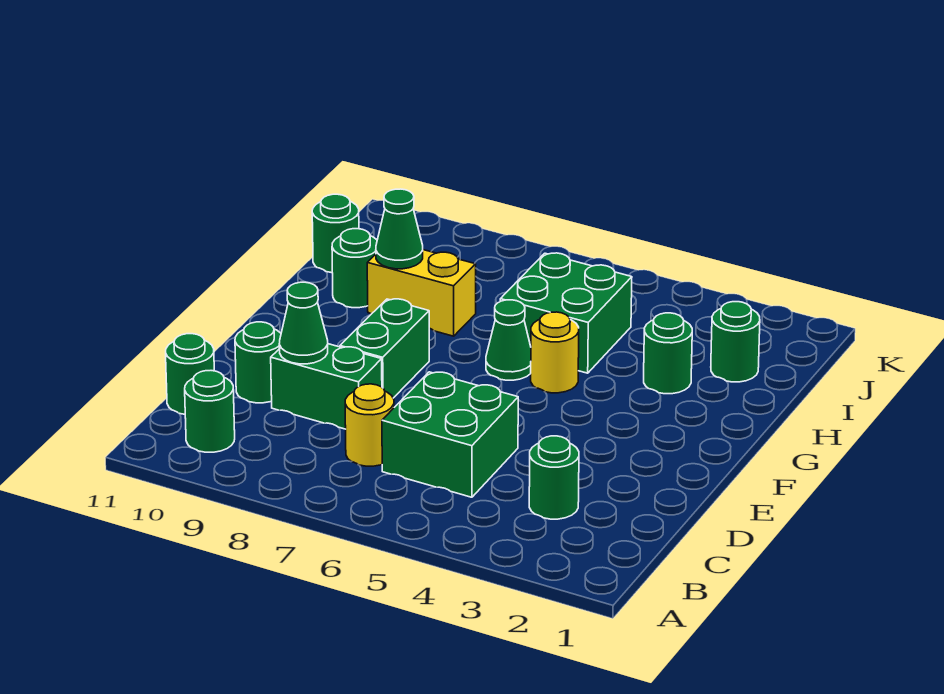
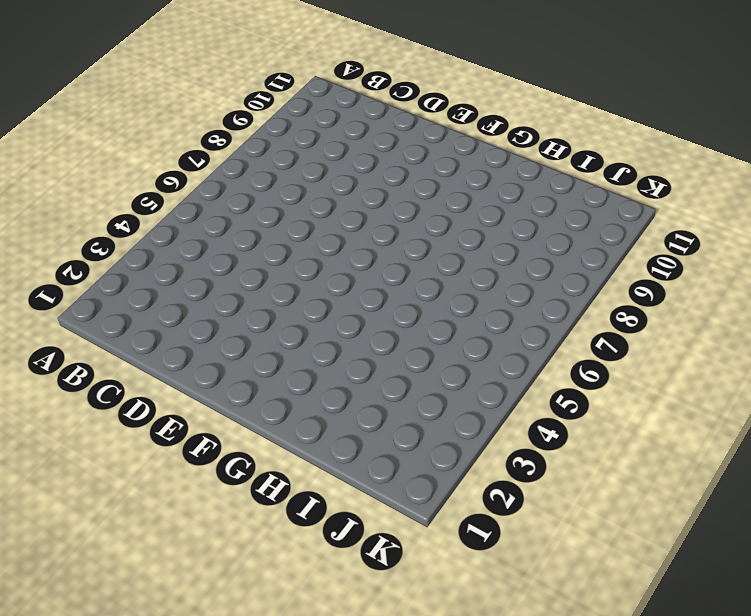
none -> green round brick B10 level 1
none -> green round brick C3 level 1
none -> green brick C5:D6 level 1

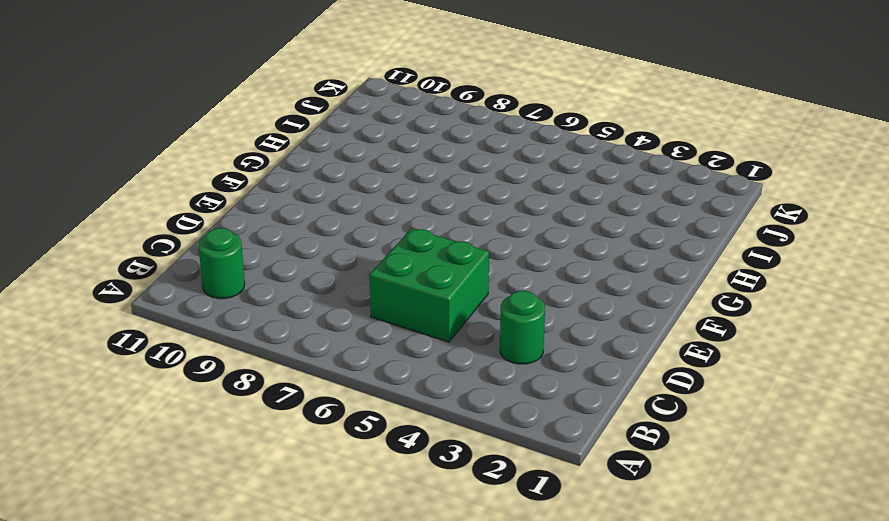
none -> yellow round brick C7 level 1
none -> green round brick C11 level 1
none -> green brick D8:D9 level 1

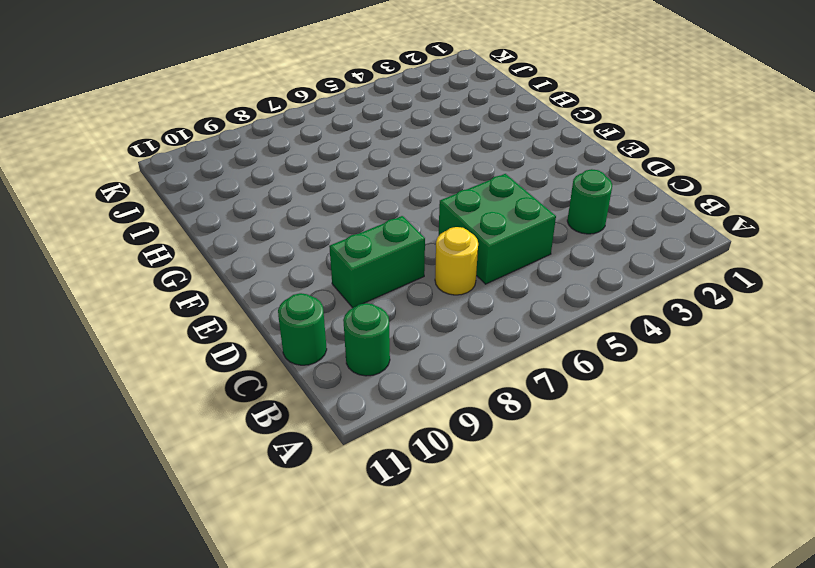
none -> green round brick D10 level 1
none -> green brick E8:F8 level 1
none -> yellow round brick G5 level 1

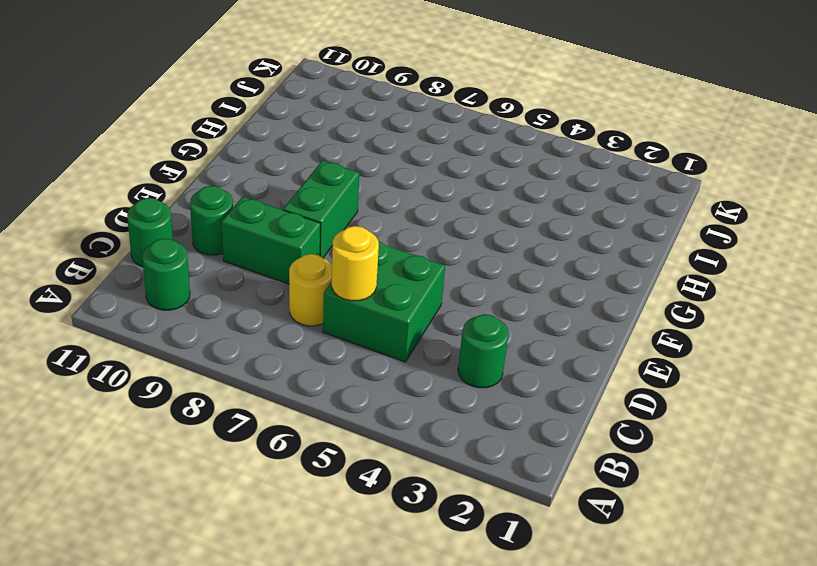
yellow round brick C6 level 2 -> yellow round brick G5 level 1
none -> green cone G6 level 1
none -> green round brick H3 level 1
none -> green brick H5:I6 level 1

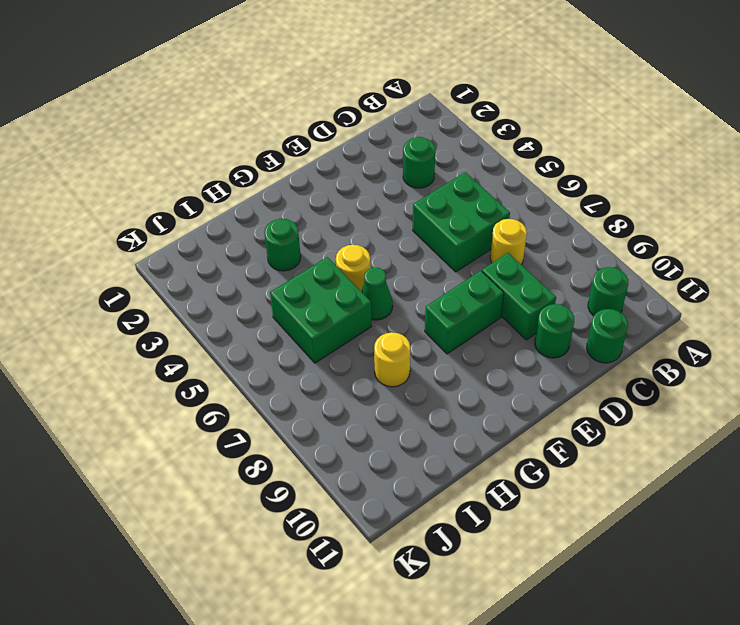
yellow round brick H8 level 1 -> yellow brick H8:H9 level 1
none -> green round brick H10 level 1
none -> green round brick I2 level 1
none -> green round brick I11 level 1

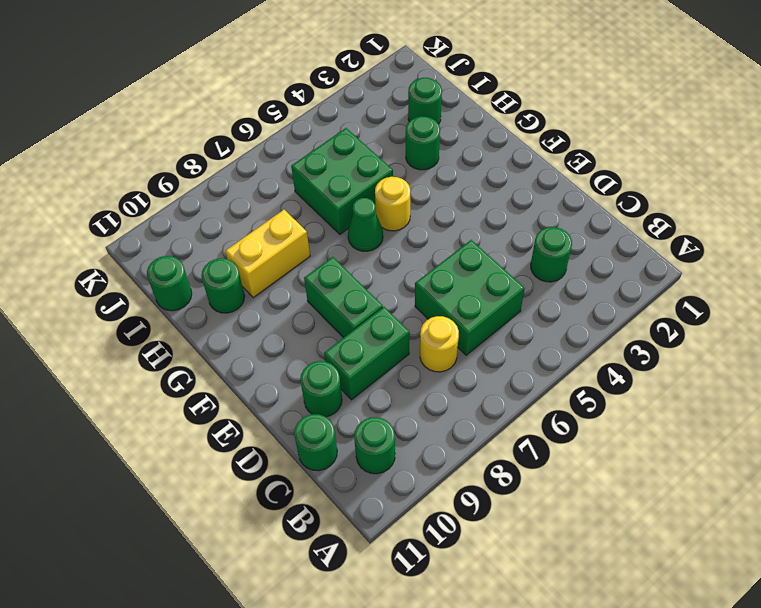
none -> green cone D9 level 2
none -> green cone H9 level 2

